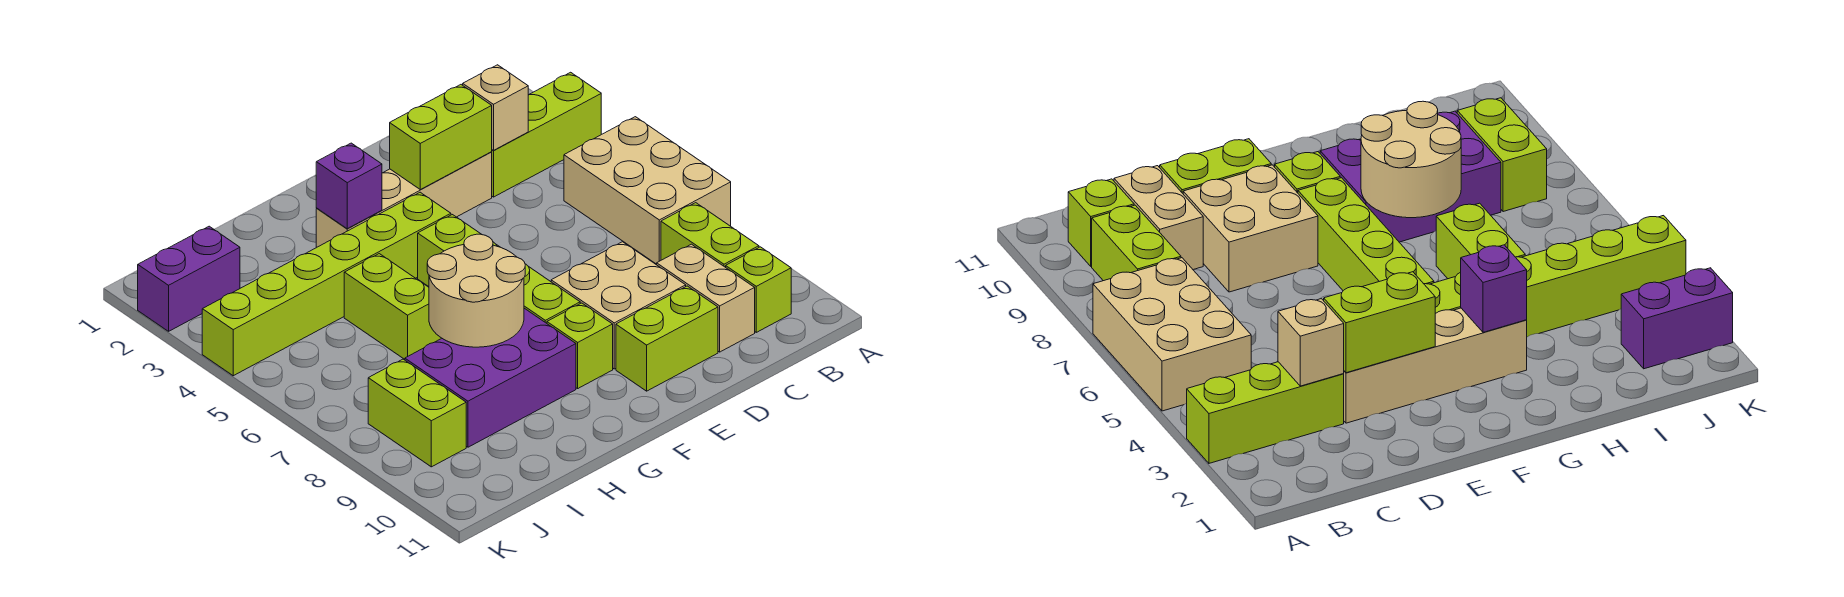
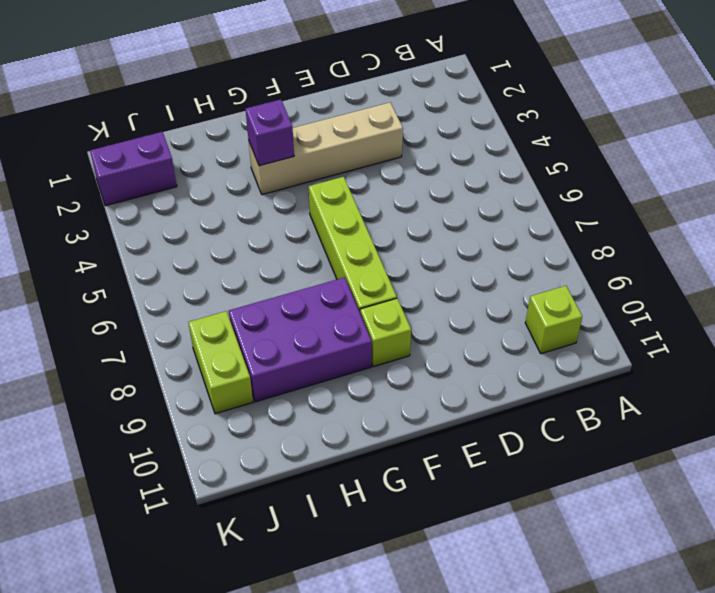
none -> lime brick A3:C3 level 1
none -> tan brick A5:B7 level 1
none -> lime brick B8:B9 level 1

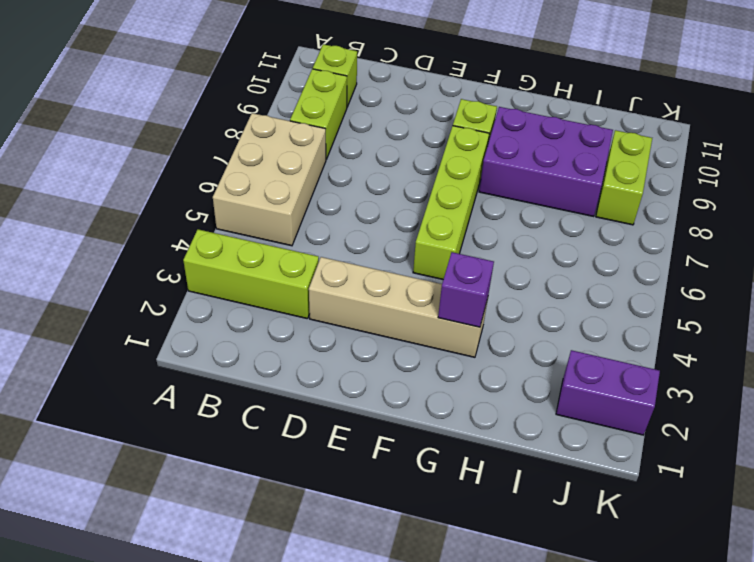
none -> tan brick C9:C10 level 1
none -> tan brick D8:E9 level 1
none -> lime brick D10:E10 level 1

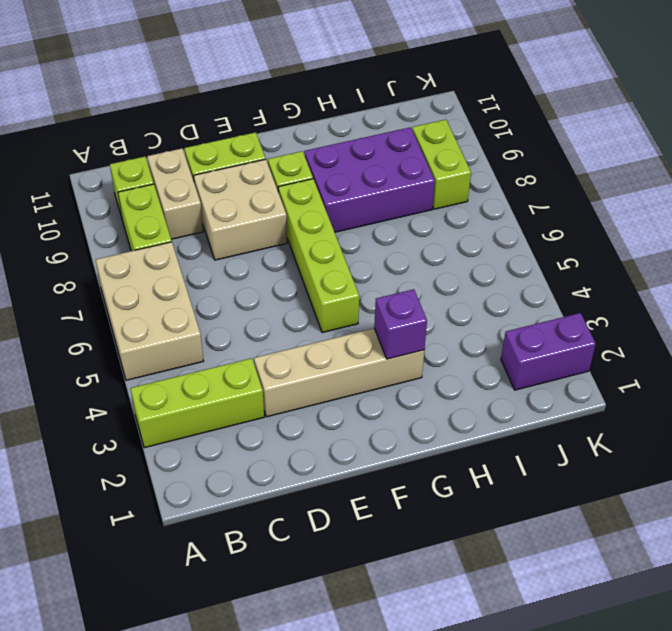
none -> lime brick F4:K4 level 1
none -> lime brick H5:H6 level 1
none -> tan brick C3 level 2

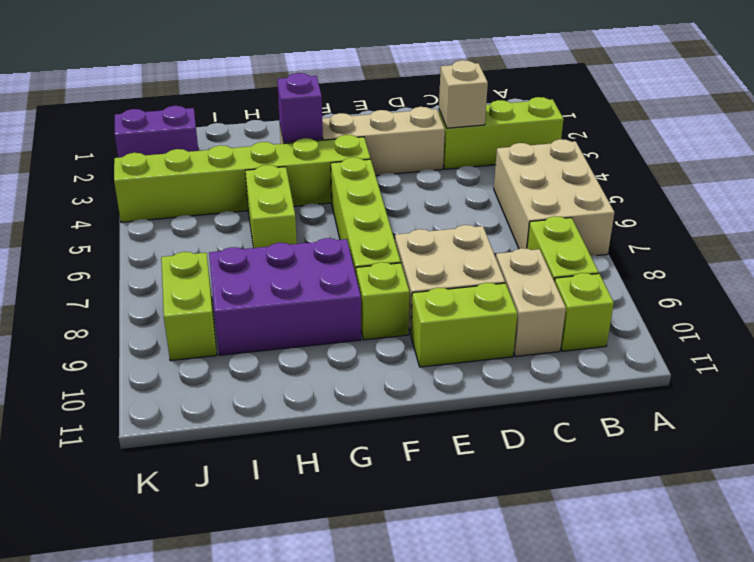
none -> lime brick D3:E3 level 2
none -> tan round brick G7:H8 level 2

